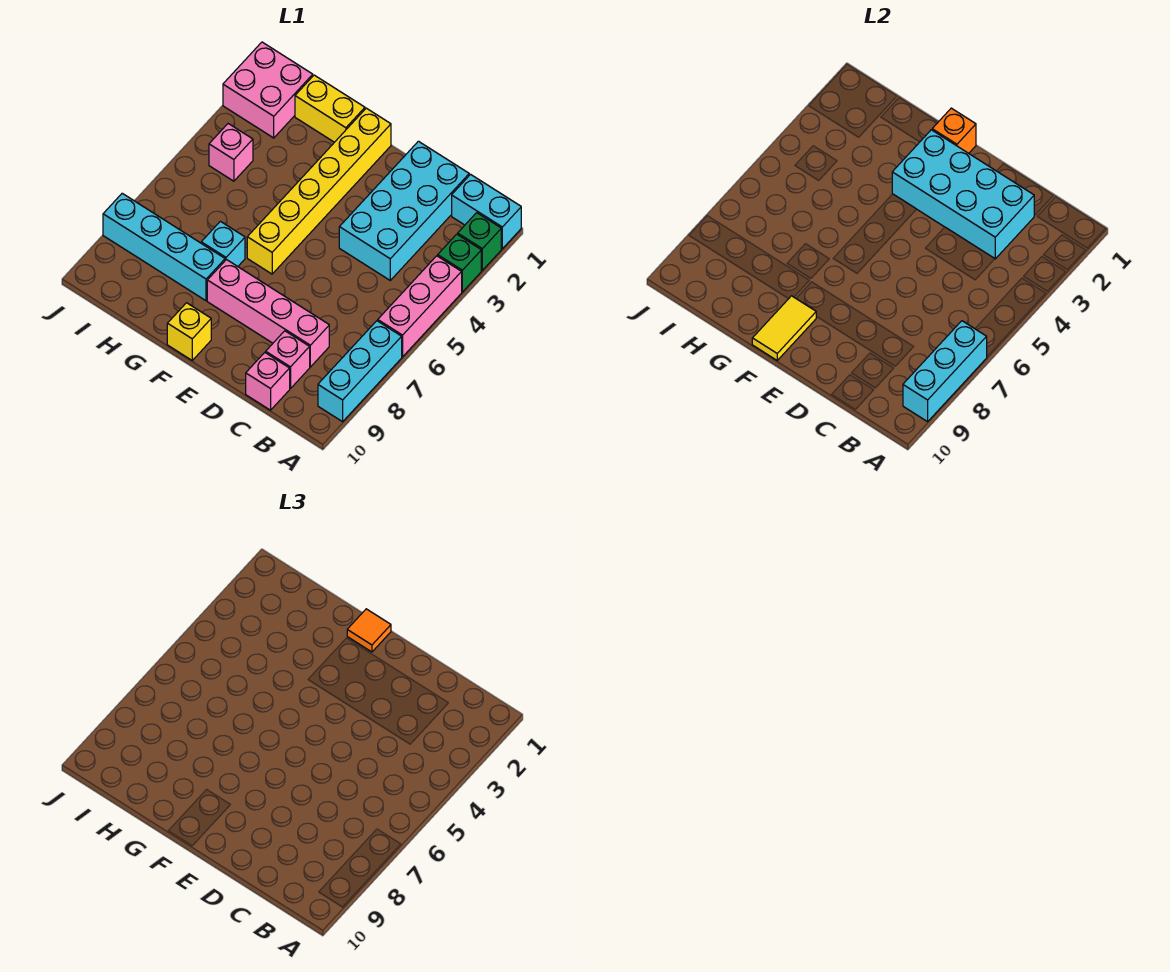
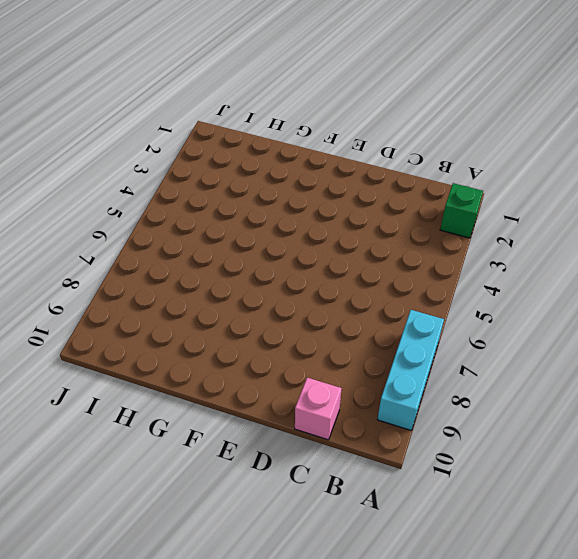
none -> cyan brick A1:B1 level 1
none -> green brick A3 level 1
none -> pink brick A4:A6 level 1

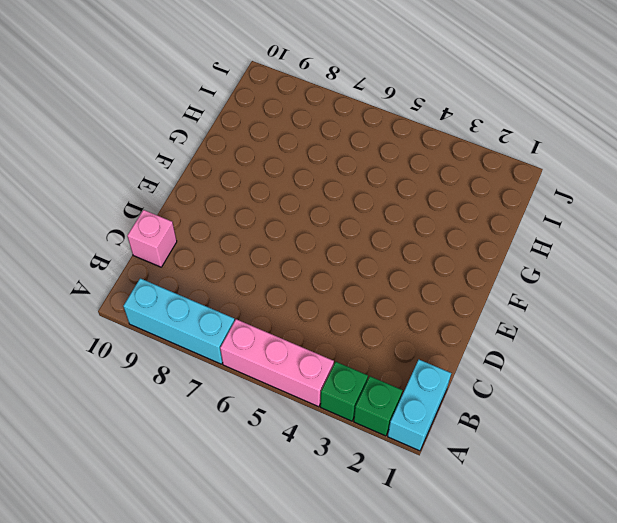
none -> cyan brick C1:D4 level 1
none -> pink brick C8:F8 level 1
none -> pink brick C9 level 1

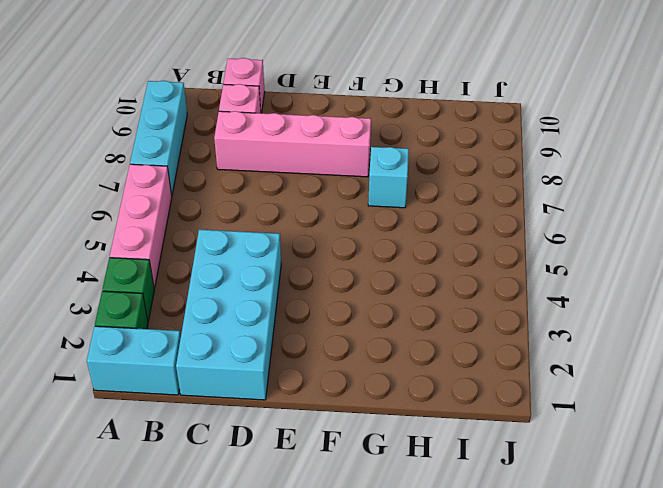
none -> yellow brick F1:F6 level 1
none -> yellow brick F10 level 1
none -> yellow brick G1:H1 level 1

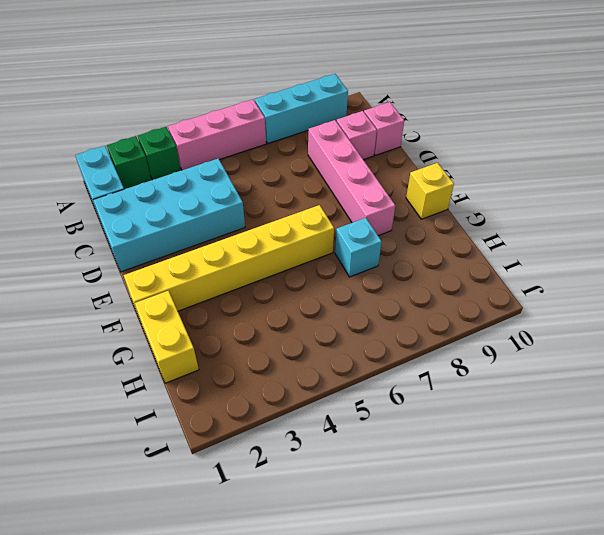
none -> cyan brick G8:J8 level 1
none -> pink brick I1:J2 level 1
none -> pink brick I4 level 1

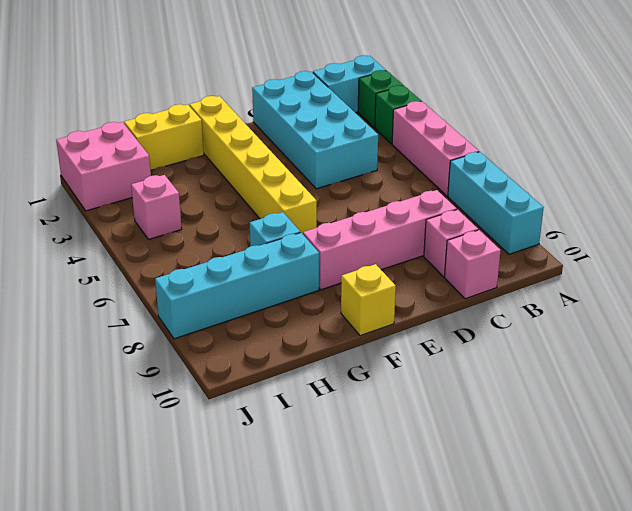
none -> cyan brick A7:A9 level 2
none -> cyan brick C2:F3 level 2
none -> orange brick F1 level 2

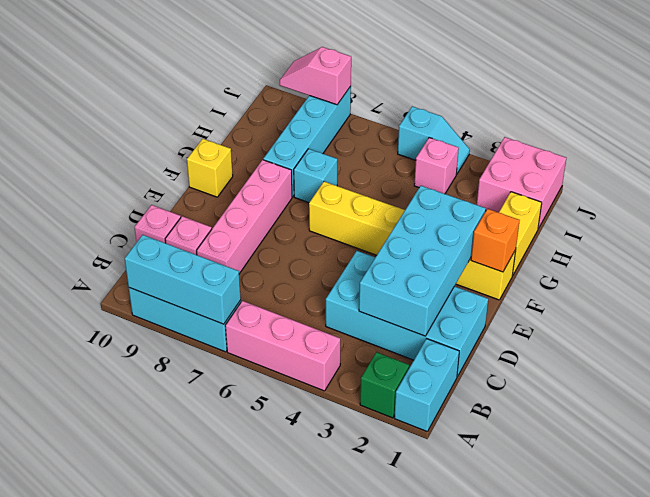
cyan slope J4:J5 level 1 top 5 -> none
pink slope J8:J9 level 2 top 8 -> none
none -> green brick A3 level 1
none -> yellow tile F9:F10 level 2
none -> orange tile F1 level 3

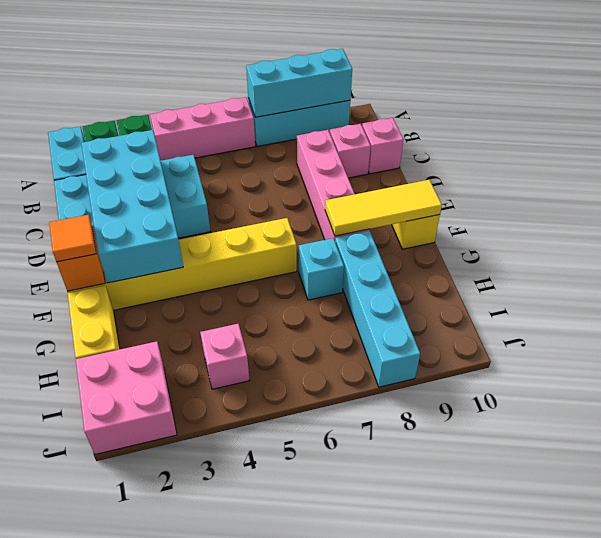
yellow tile F8:F10 level 2 -> yellow tile F9:F10 level 2

